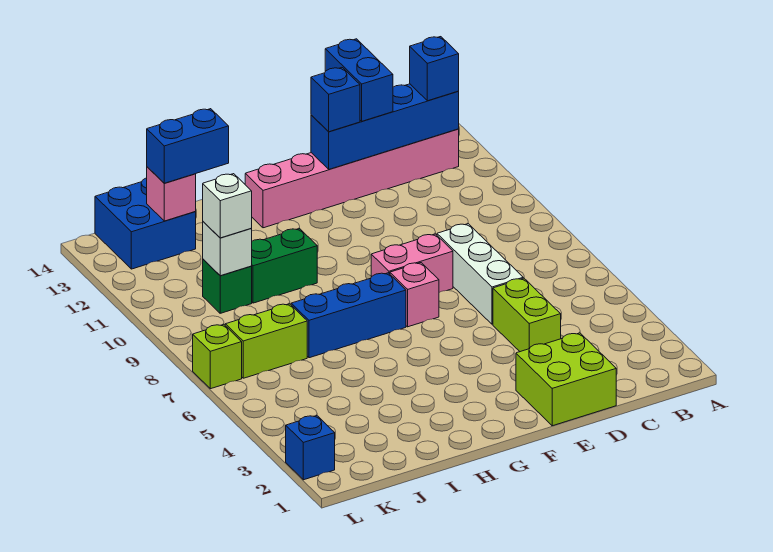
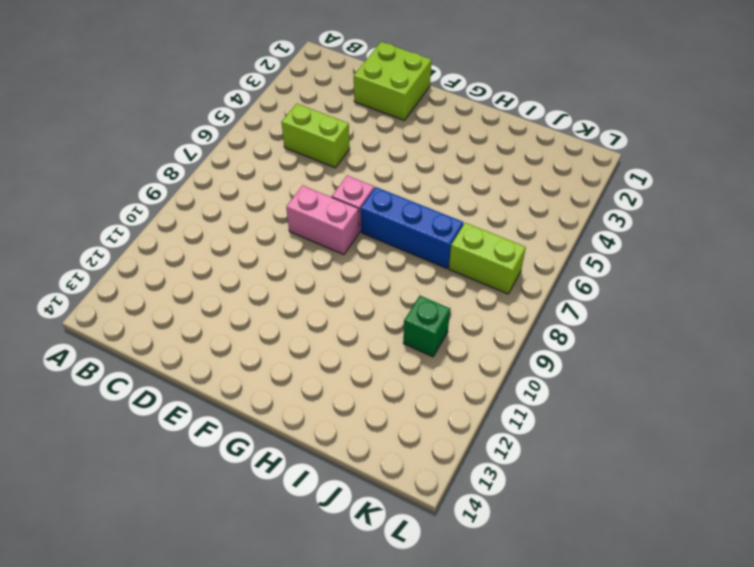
lime brick C5:D5 level 1 -> lime brick D4:D5 level 1
none -> pink brick B13:G13 level 1
none -> white brick D6:D8 level 1
none -> green brick H10:I10 level 1

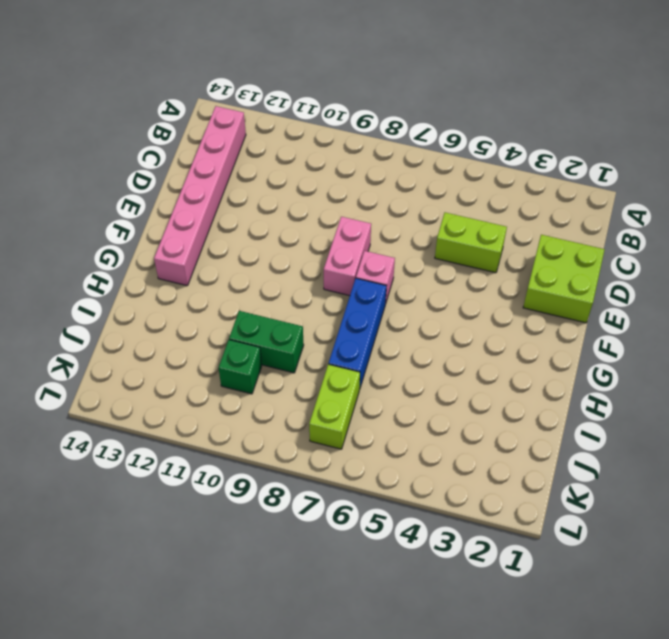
green brick I9:I10 level 1 -> green brick H10:I10 level 1
none -> white brick D6:D8 level 1
none -> blue brick J13:K14 level 1
none -> blue brick L2 level 1

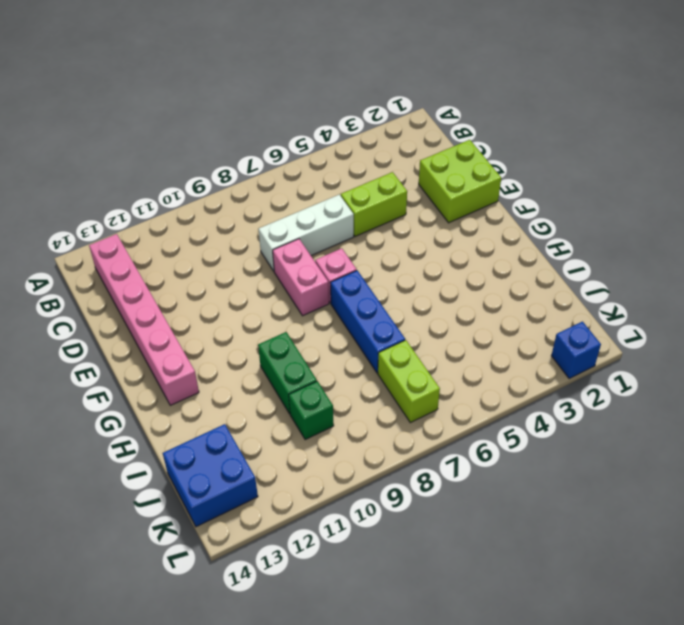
none -> lime brick L7 level 1
none -> blue brick B13:E13 level 2
none -> white brick J10 level 2

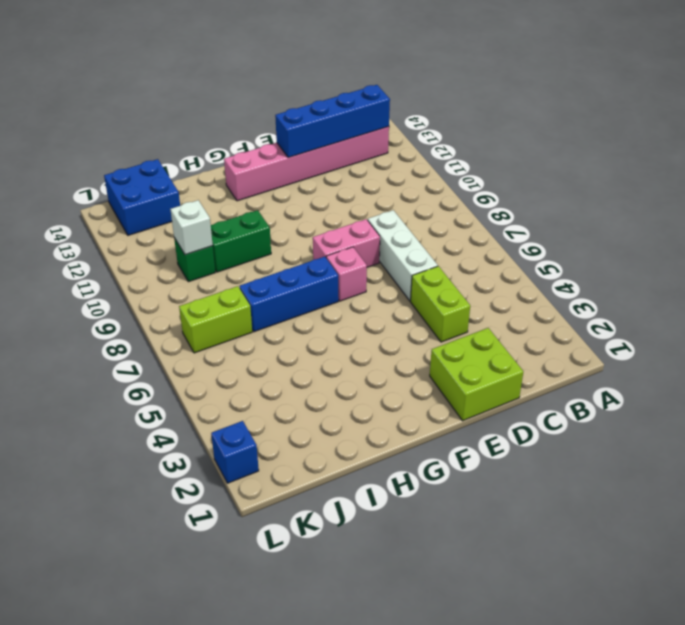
none -> lime brick L7 level 1
none -> pink brick J13 level 2
none -> blue brick B13 level 3

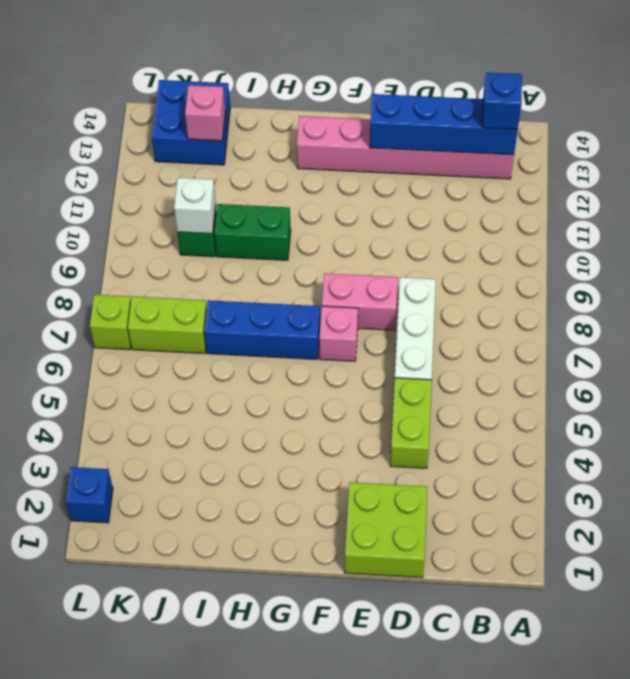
none -> blue brick D13:D14 level 3
none -> blue brick E13 level 3
none -> blue brick I13:J13 level 3

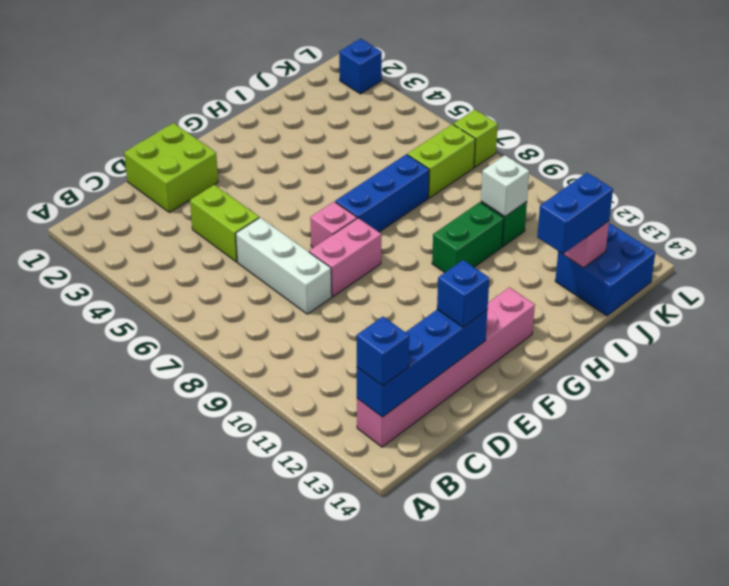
none -> blue brick D13:D14 level 3
none -> white brick J10 level 3

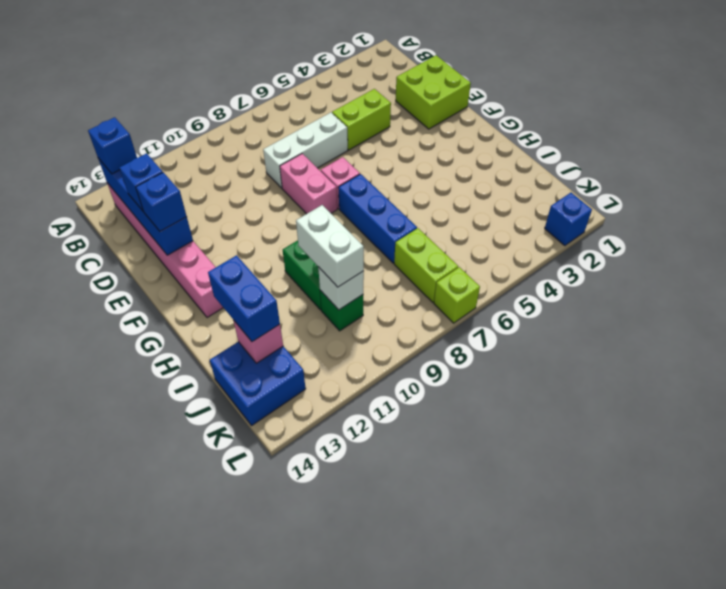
blue brick D13 level 3 -> blue brick D13:D14 level 3
white brick I10:J10 level 3 -> white brick J10 level 3

